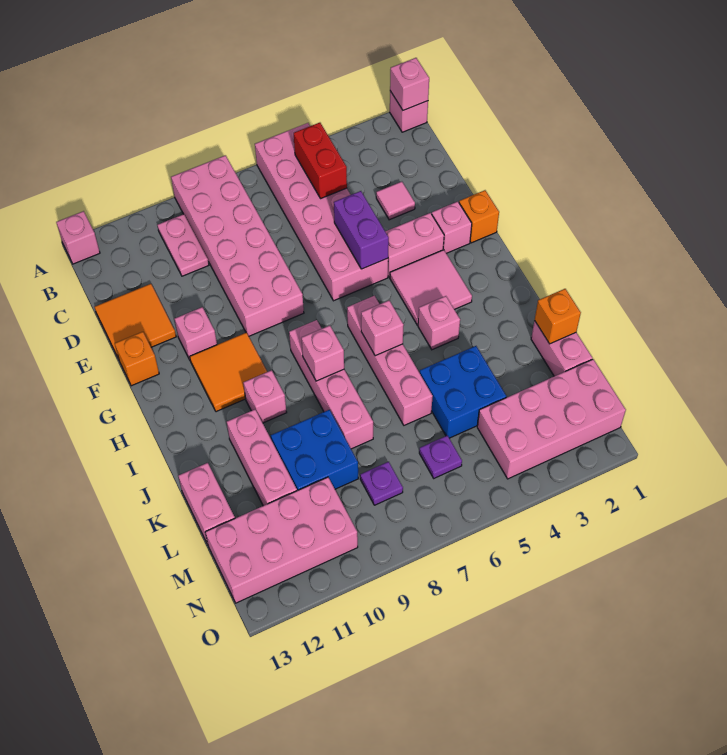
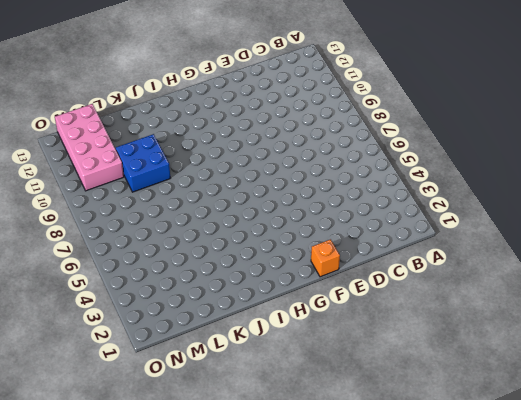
none -> pink brick A1 level 1
none -> pink brick A5:F6 level 1
none -> pink brick A8:F9 level 1
none -> pink brick A13 level 1

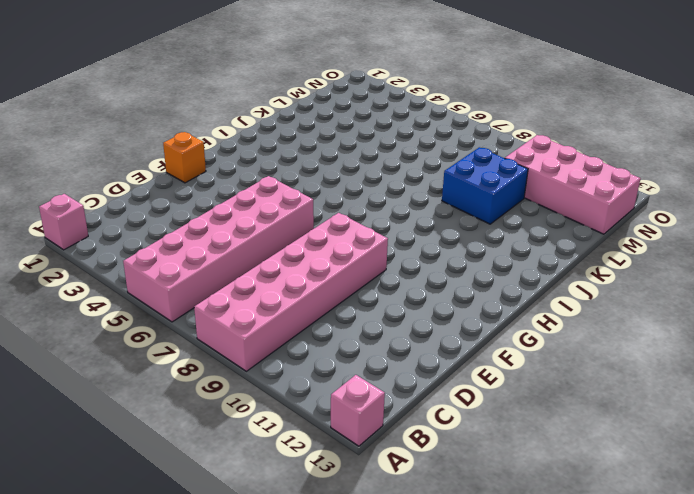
none -> pink plate B10:C10 level 1
none -> pink tile D3 level 1
none -> orange tile D12:E13 level 1
none -> pink brick F2 level 1

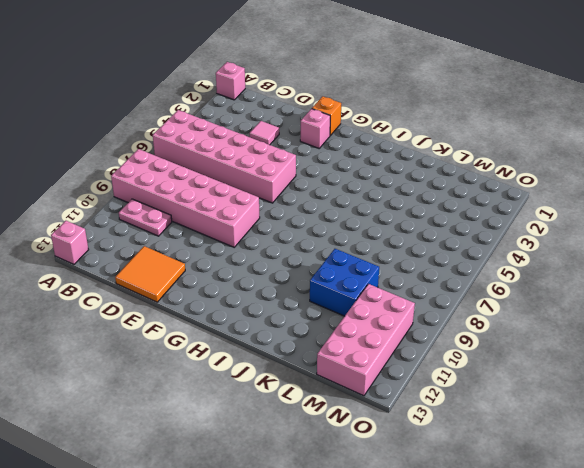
none -> pink brick F3:F4 level 1
none -> pink brick F11 level 1
none -> orange brick F13 level 1
none -> pink tile G3:H4 level 1

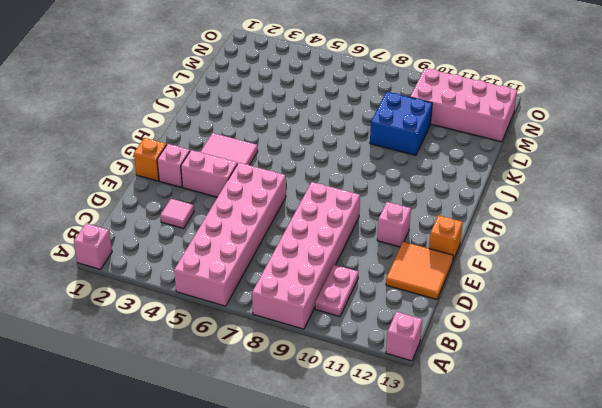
none -> orange tile G10:H11 level 1
none -> pink brick H6:K6 level 1
none -> pink brick H8:K8 level 1
none -> pink brick I4 level 1

